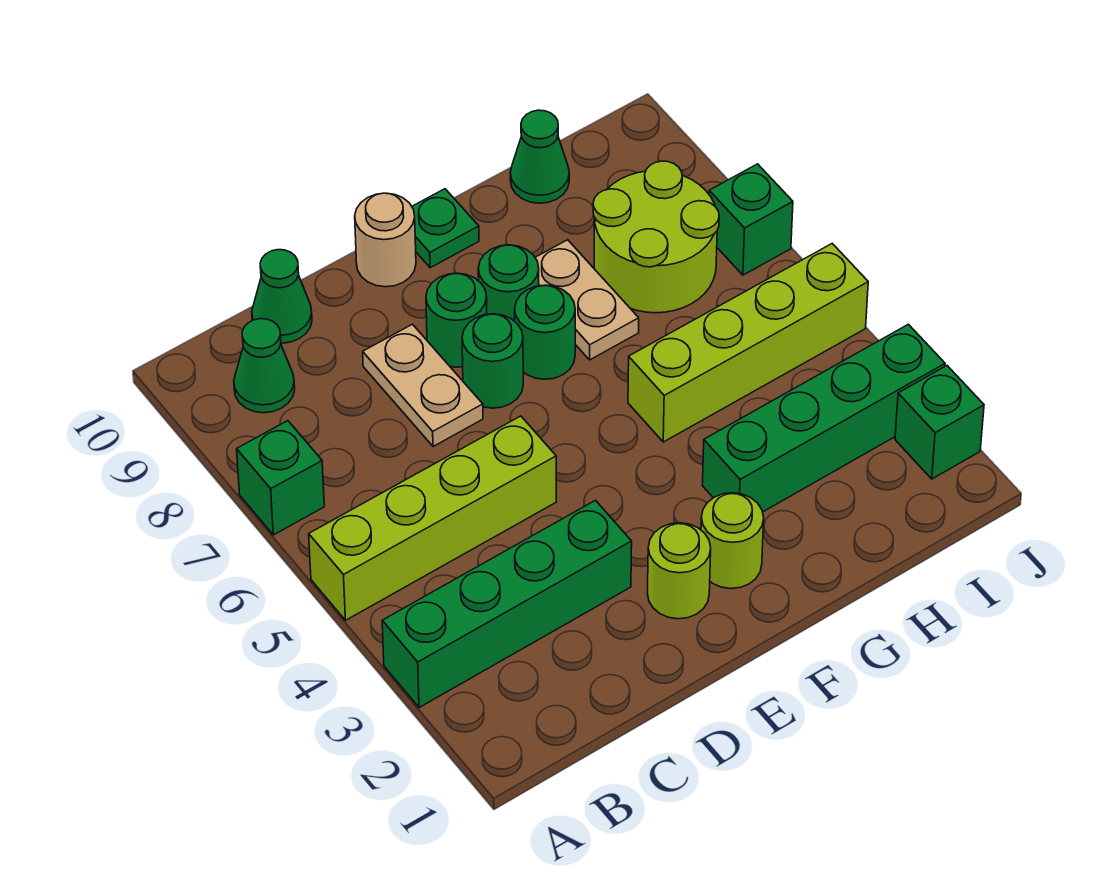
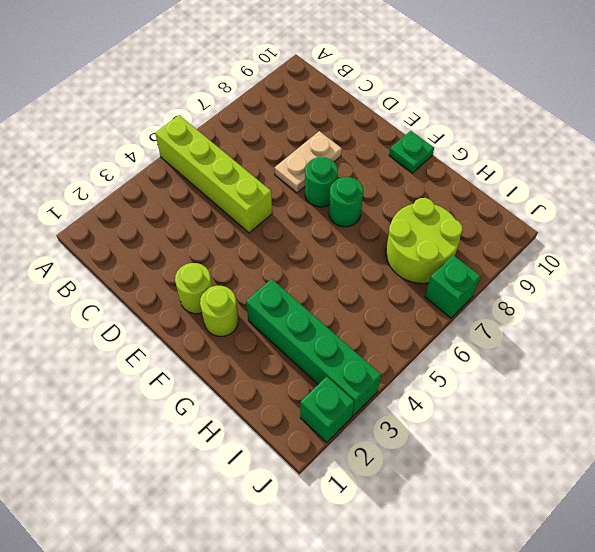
none -> green brick A3:D3 level 1
none -> green brick A7 level 1
none -> green cone B9 level 1

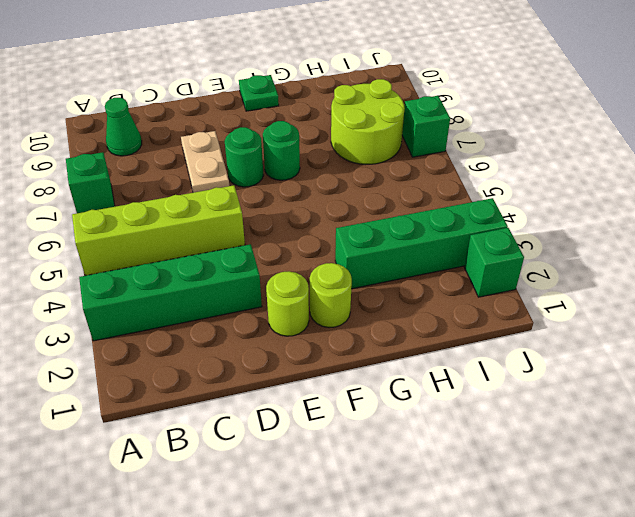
none -> green cone C10 level 1
none -> green round brick E8 level 1
none -> tan round brick E10 level 1

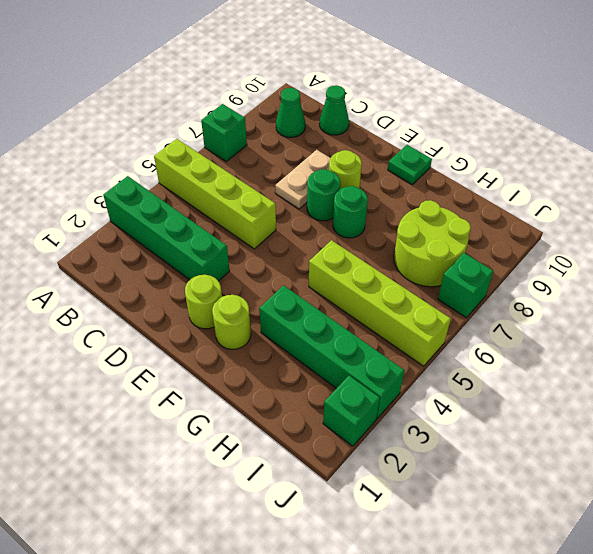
lime round brick E8 level 1 -> green round brick E8 level 1
none -> tan round brick E10 level 1
none -> green round brick F8 level 1
none -> tan plate G7:G8 level 1

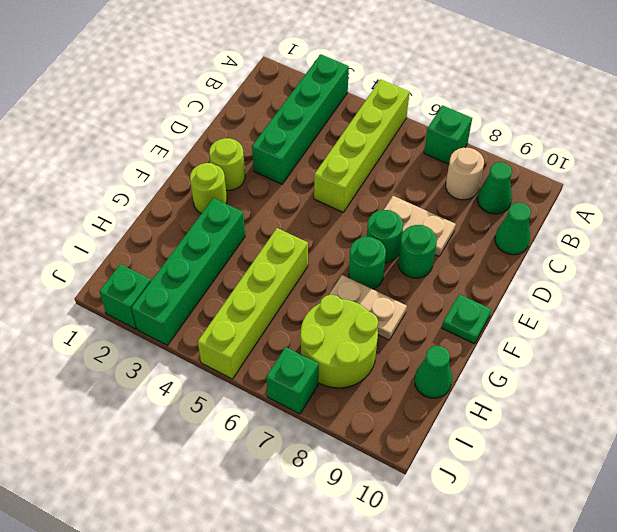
tan round brick B8 level 1 -> tan round brick E10 level 1
none -> green round brick F8 level 1

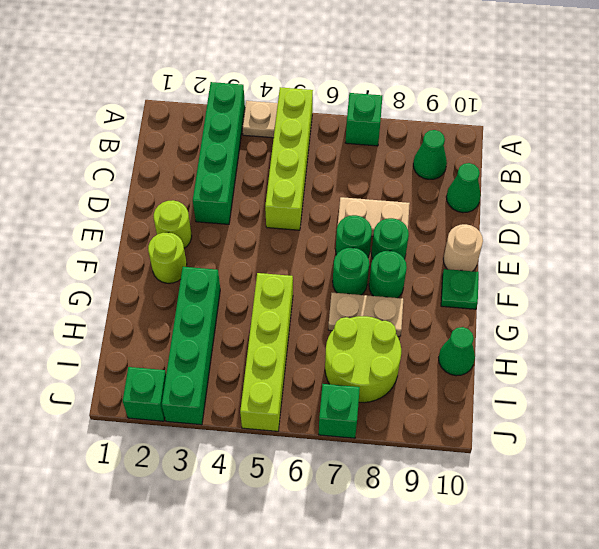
tan plate A4 level 1 -> none

